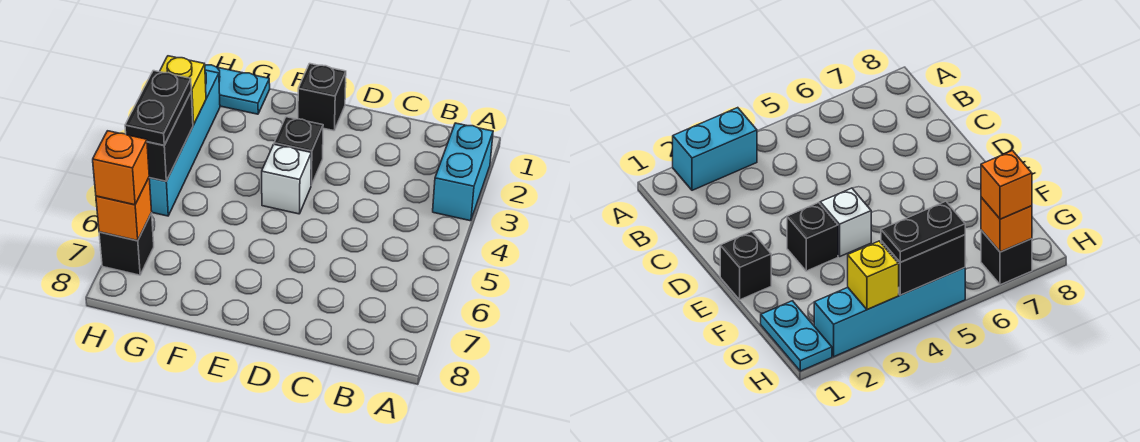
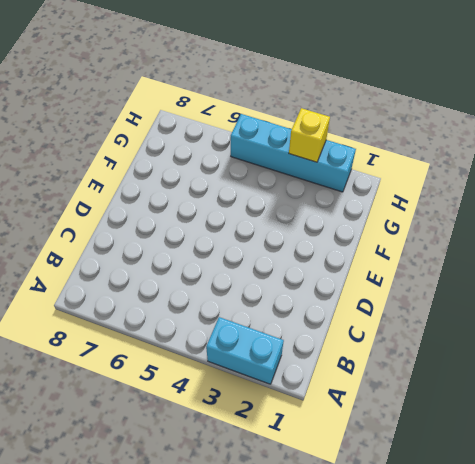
none -> black brick E1 level 1
none -> black brick E3 level 1
none -> white brick E4 level 1

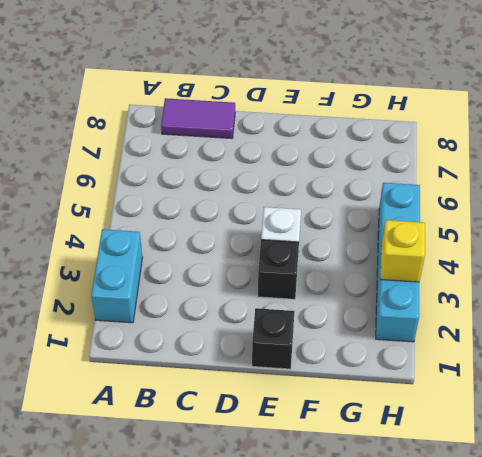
purple tile B8:C8 level 1 -> none
none -> cyan plate G1:H1 level 1
none -> black brick H7 level 1
none -> black brick H4:H5 level 2

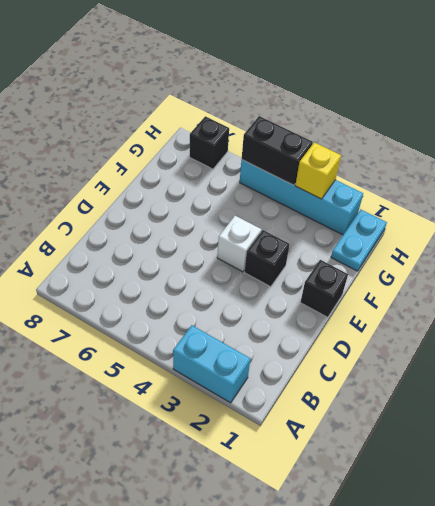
none -> orange brick H7 level 2
none -> black plate H4:H5 level 3
none -> orange brick H7 level 3

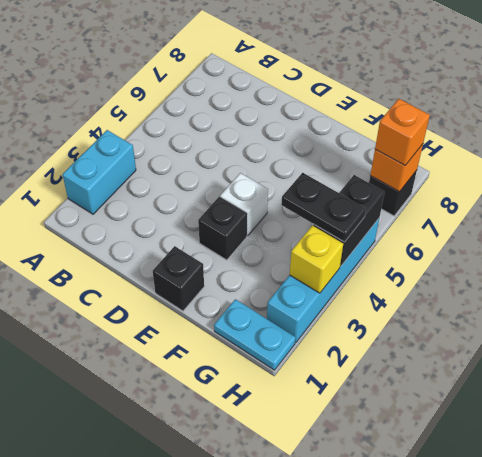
black plate G4:H4 level 3 -> black plate H4:H5 level 3

